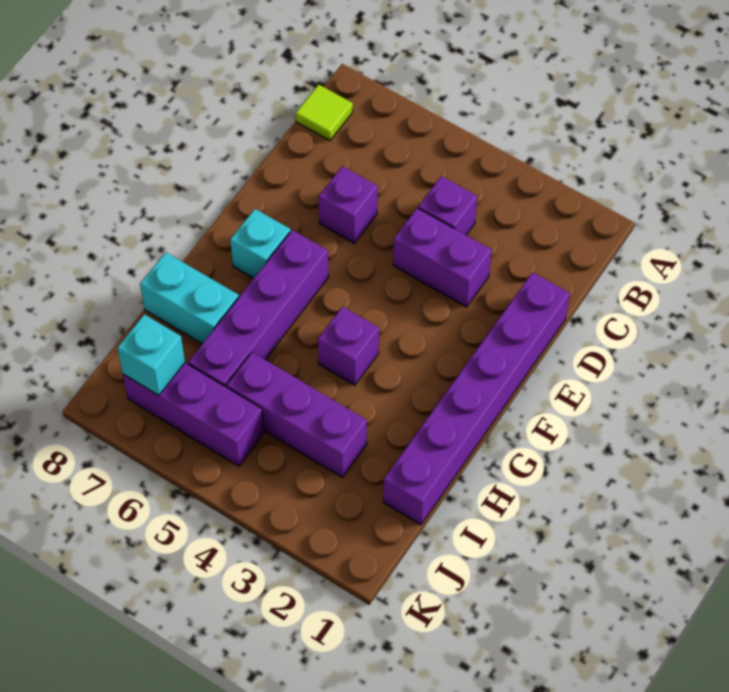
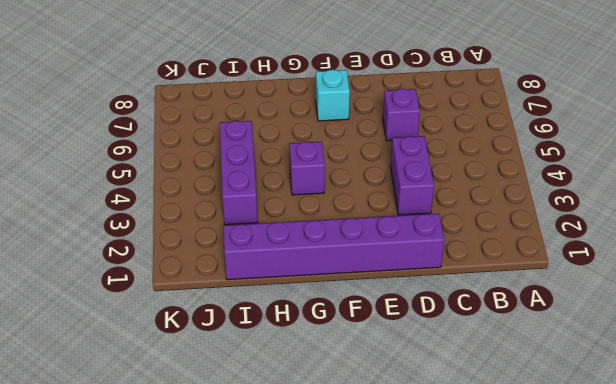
none -> lime tile B8 level 1
none -> purple brick C4 level 1
none -> purple brick F6:I6 level 1

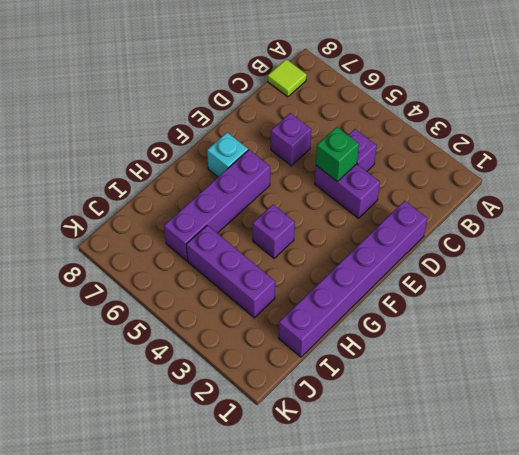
green brick D4 level 2 -> none
none -> cyan brick H7:H8 level 1
none -> purple brick J5:J7 level 1
none -> cyan brick J7 level 2

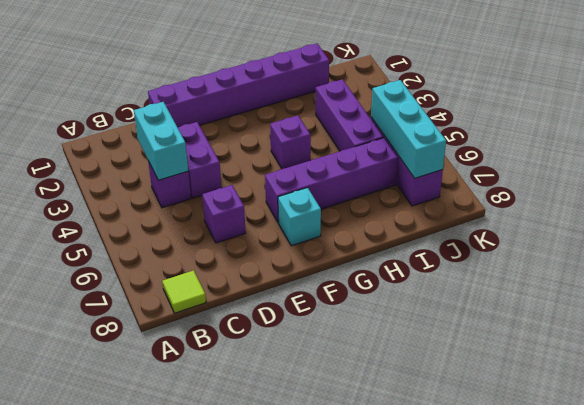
cyan brick C3:C4 level 2 -> cyan brick H7:H8 level 1
cyan brick J5:J7 level 2 -> cyan brick J7 level 2

